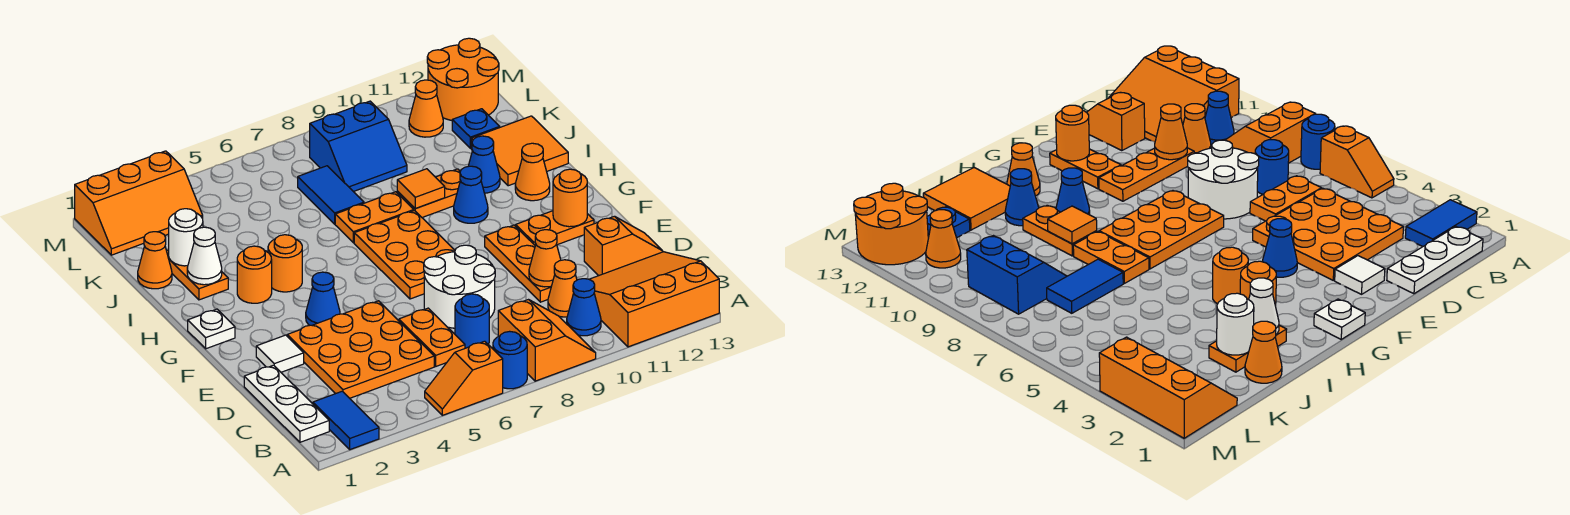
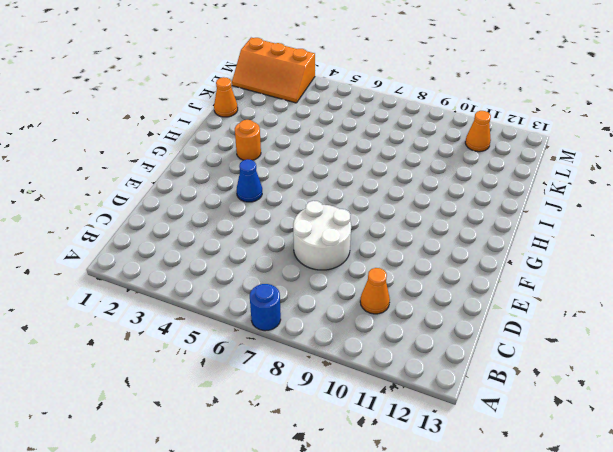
none -> blue tile A2:B2 level 1
none -> orange slope A5:A6 level 1 top 6
none -> orange slope A8:B9 level 1 top 8
none -> orange slope A11:C13 level 1 top A

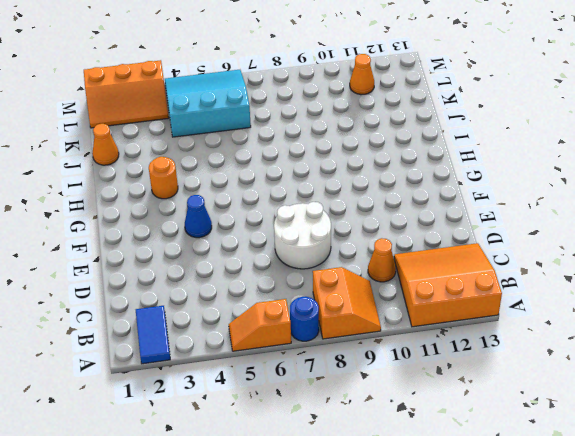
cyan slope K4:M6 level 1 top K -> none
none -> white plate B1:D1 level 1
none -> blue cone B10 level 1
none -> orange plate C3:E5 level 1
none -> orange plate C6:D6 level 1

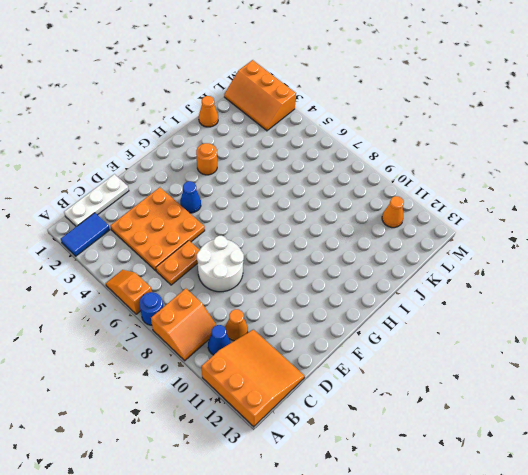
none -> blue round brick C7 level 1
none -> orange plate D10:F10 level 1
none -> orange slope D12:D13 level 1 top 12
none -> white tile E2 level 1

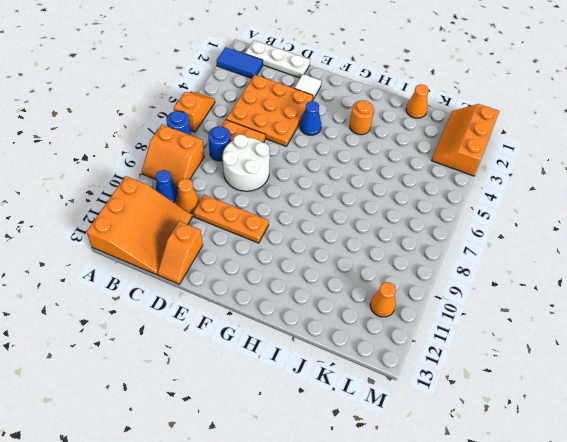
none -> orange plate F7:H8 level 1
none -> orange plate F11:F12 level 1
none -> white plate G1 level 1
none -> orange round brick H4 level 1

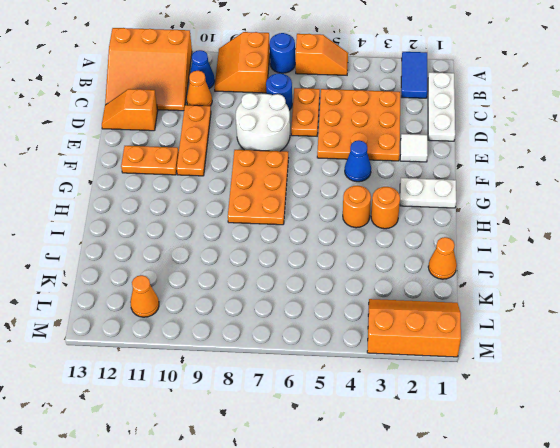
white plate G1:G2 level 1 -> white plate G1 level 1
none -> blue cone H10 level 1
none -> orange cone H12 level 1
none -> orange plate I2:J2 level 1
none -> orange plate I7:I8 level 1

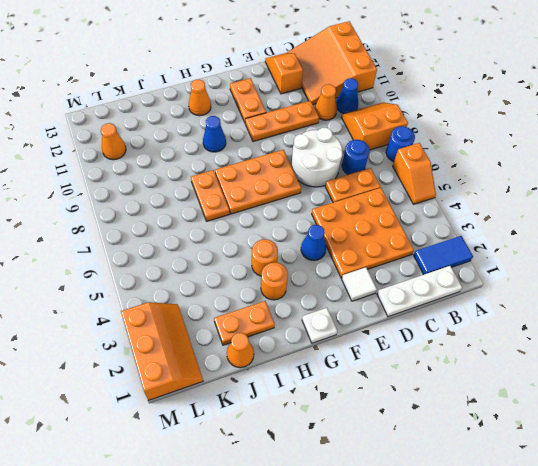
none -> orange plate I9:I10 level 1
none -> blue cone I11 level 1
none -> orange tile I12:J13 level 1
none -> blue tile J7:K7 level 1

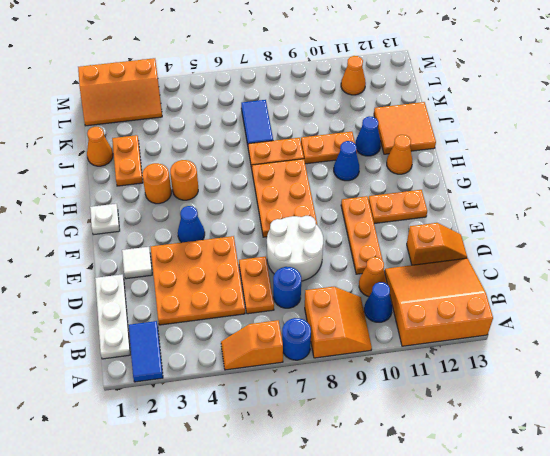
none -> blue slope K8:L9 level 1 top L
none -> blue plate K12 level 1
none -> orange round brick L12:M13 level 1
none -> orange cone D10 level 2

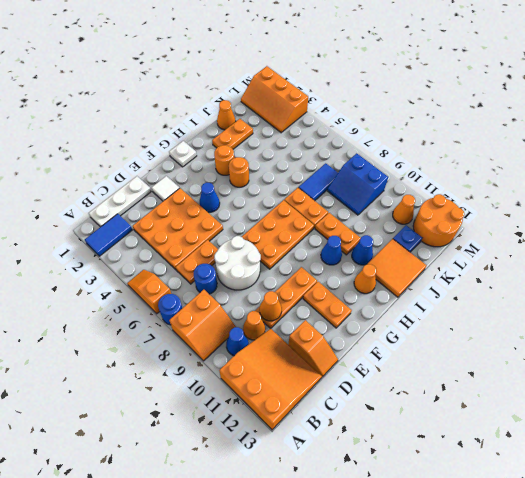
none -> orange round brick F12 level 2
none -> white cone I2 level 2
none -> orange tile I9 level 2
none -> white round brick J2 level 2

